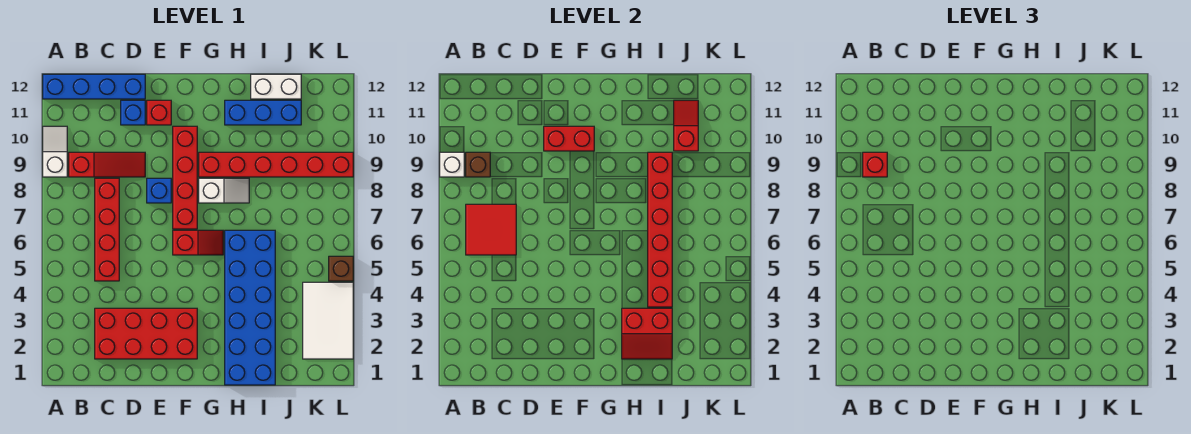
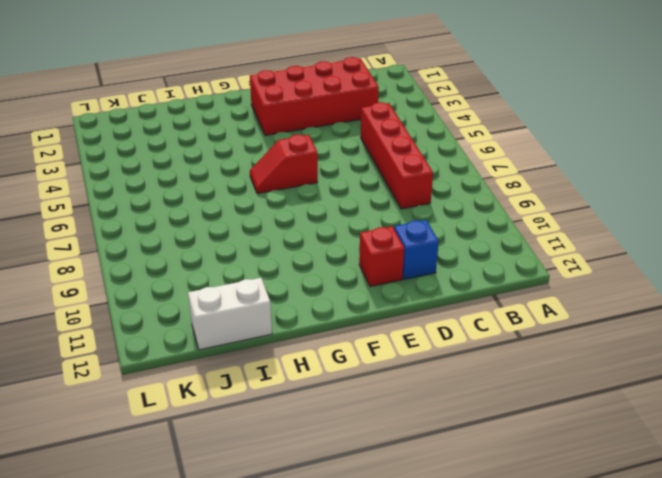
none -> white slope A9:A10 level 1 top 9
none -> blue brick A12:D12 level 1
none -> red slope B9:D9 level 1 top B

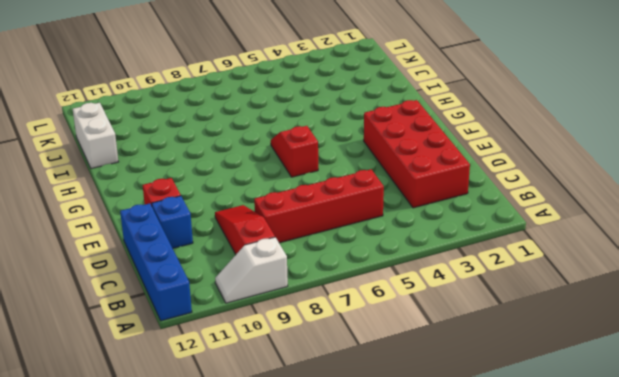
none -> blue brick E8 level 1
none -> red brick F7:F10 level 1
none -> white slope G8:H8 level 1 top G

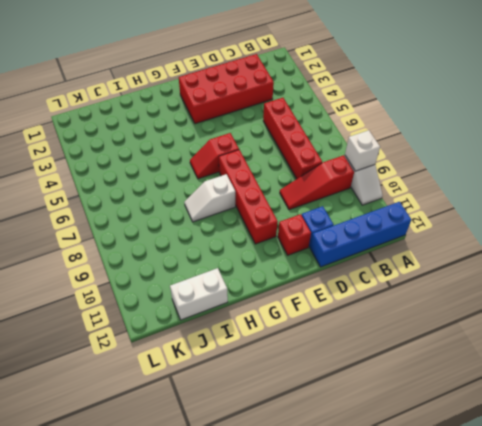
none -> blue brick E8 level 1
none -> red brick G9:L9 level 1
none -> blue brick H1:I6 level 1

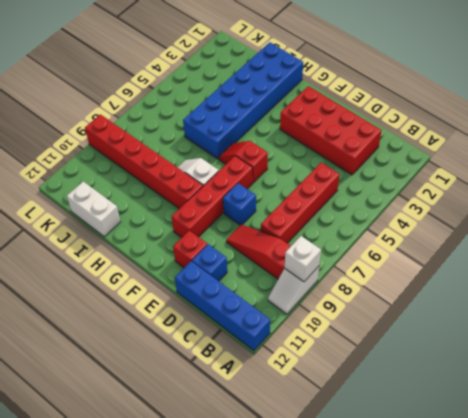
none -> blue brick H11:J11 level 1
none -> white tile K2:L4 level 1
none -> brown brick L5 level 1

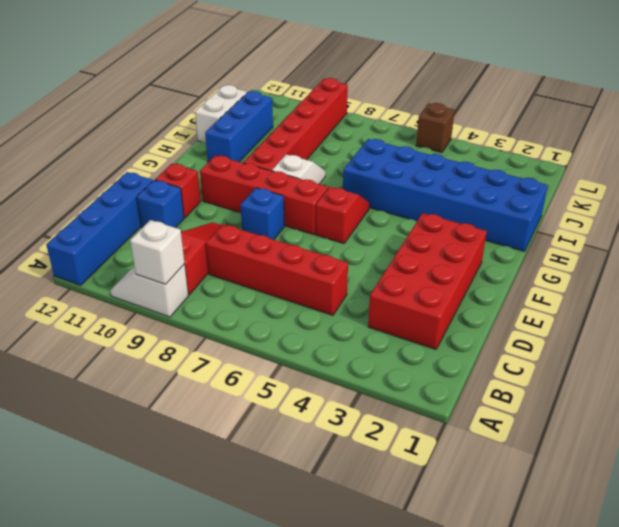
none -> white tile K2:L4 level 1
none -> red tile B6:C7 level 2
none -> brown brick B9 level 2

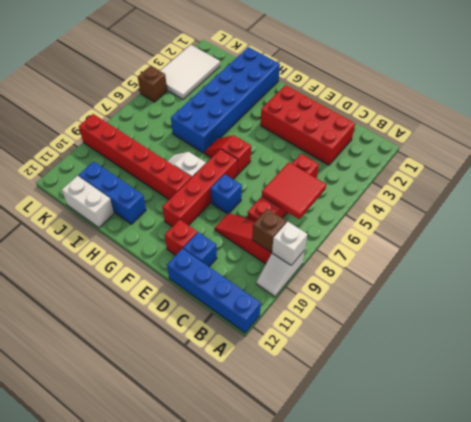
none -> red brick E10:F10 level 2
none -> red slope H2:I3 level 2 top 3
none -> red brick I4:I9 level 2

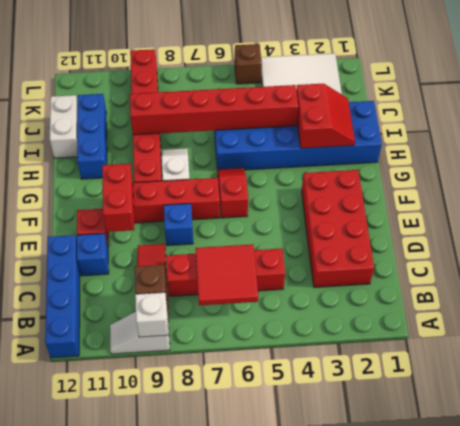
none -> red slope J10:J11 level 2 top 10
none -> red brick B9 level 3

